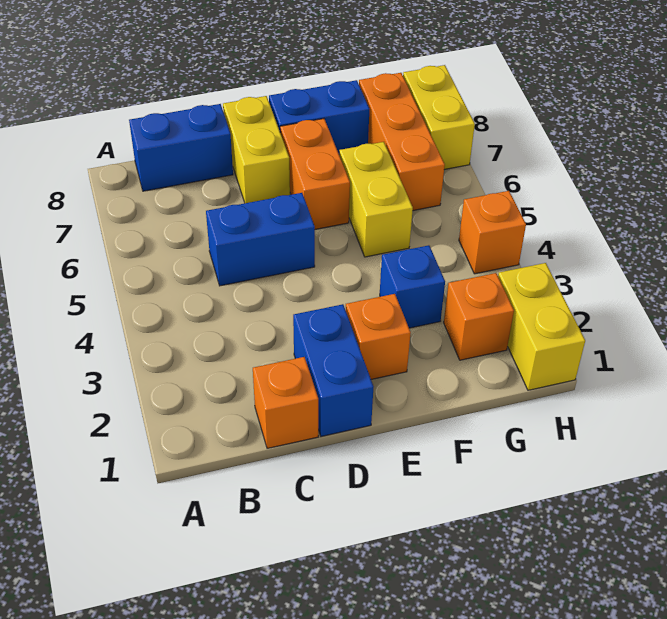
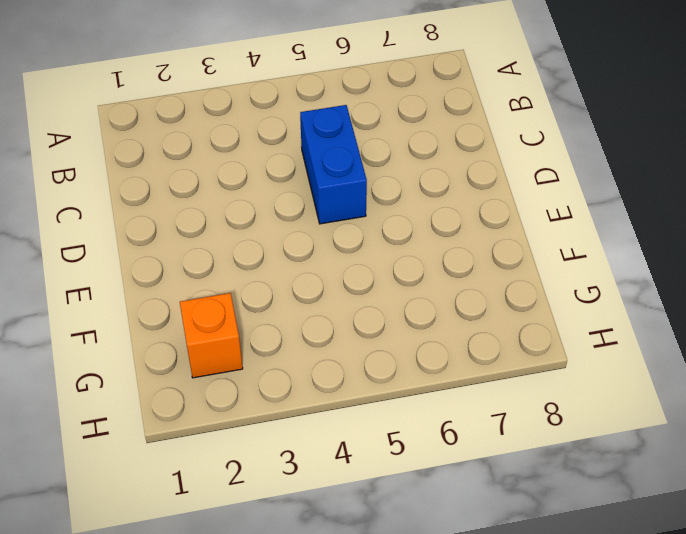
none -> blue brick B8:C8 level 1
none -> orange brick C1 level 1
none -> blue brick D1:D2 level 1

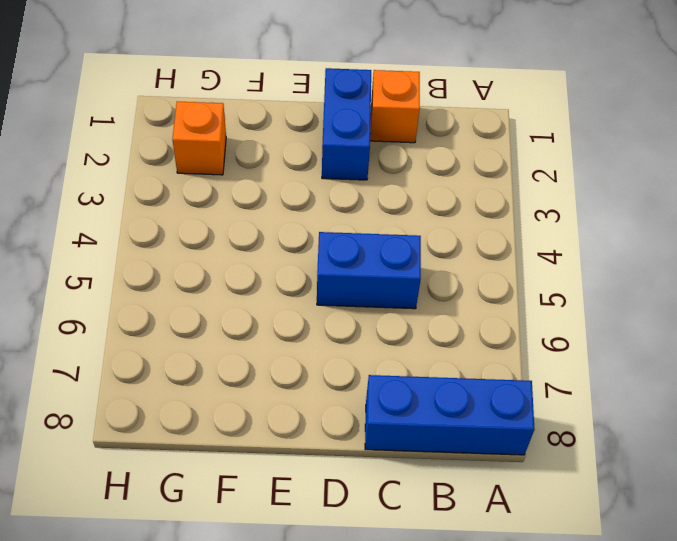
blue brick A8:C8 level 1 -> blue brick B8:C8 level 1
none -> yellow brick D7:D8 level 1
none -> orange brick E2 level 1
none -> orange brick E6:E7 level 1

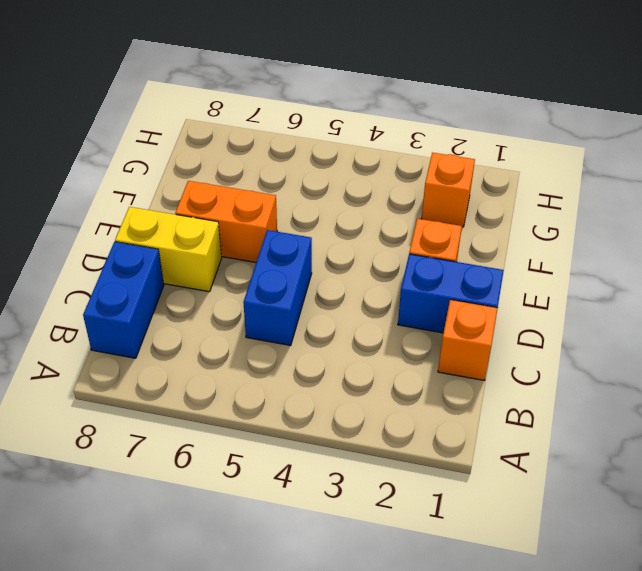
none -> blue brick E8:F8 level 1
none -> blue brick F3 level 1
none -> yellow brick F5:F6 level 1

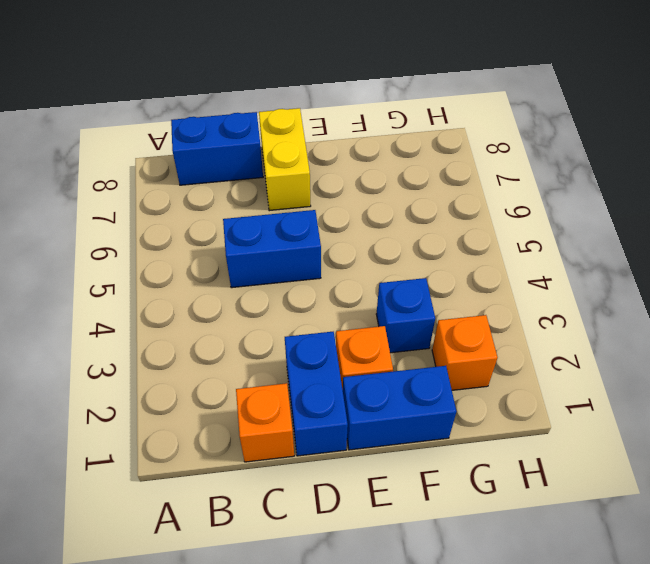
blue brick E1:F1 level 1 -> blue brick E8:F8 level 1
none -> orange brick E6:E7 level 1
none -> yellow brick F5:F6 level 1
none -> orange brick G6:G8 level 1

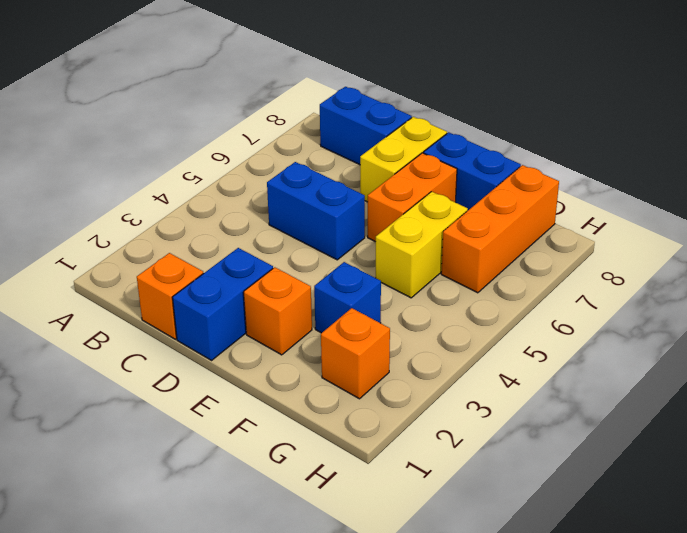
none -> yellow brick H1:H2 level 1
none -> orange brick H4 level 1
none -> yellow brick H7:H8 level 1

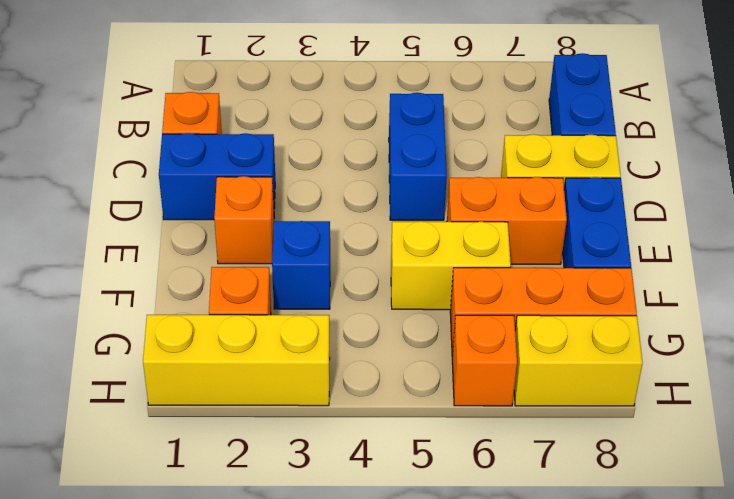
yellow brick H1:H3 level 1 -> yellow brick H1:H2 level 1
orange brick H6 level 1 -> orange brick H4 level 1

